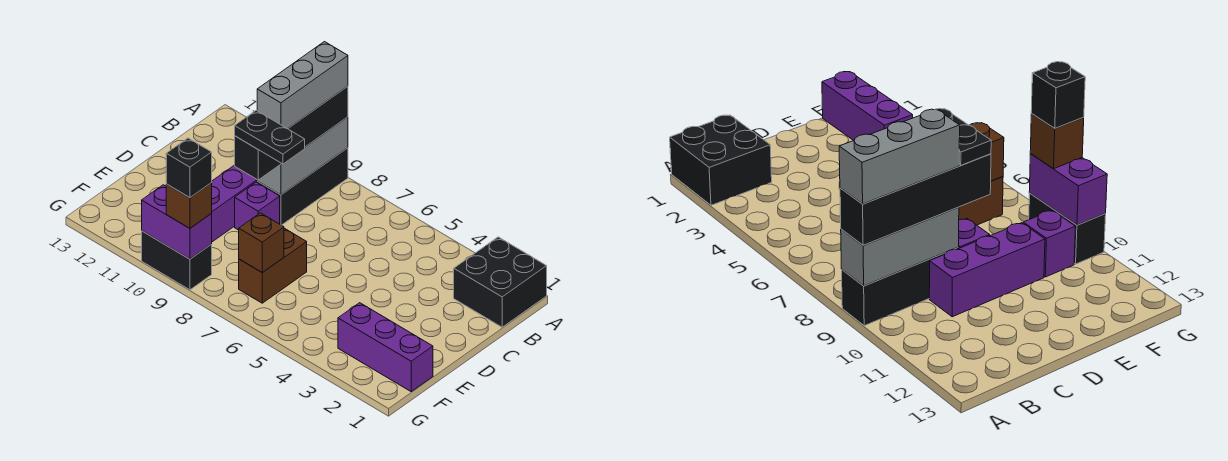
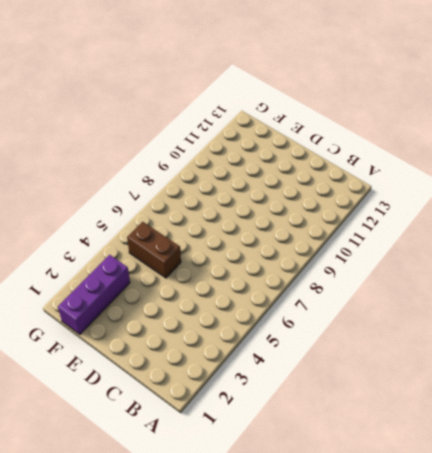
brown brick E5:F5 level 1 -> brown brick E7:F7 level 1
none -> black brick A1:B2 level 1
none -> black brick A9:C9 level 1
none -> purple brick C10:E10 level 1

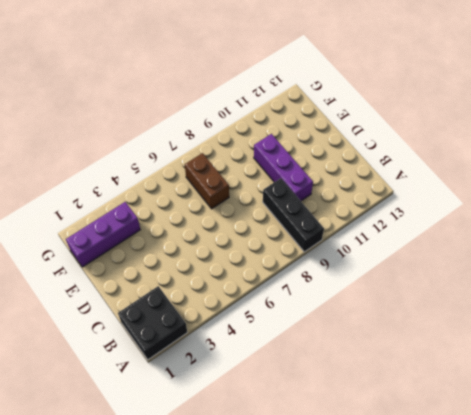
none -> purple brick D9 level 1
none -> purple brick F10 level 1
none -> black brick G9:G10 level 1

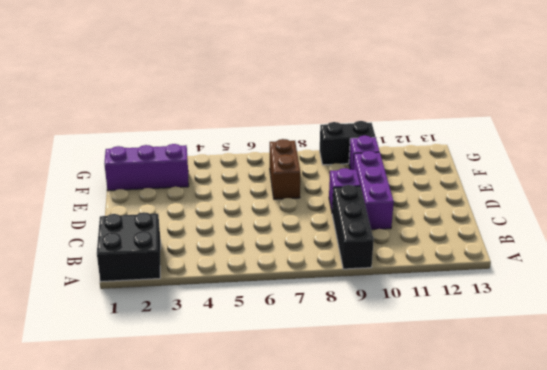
none -> grey brick A9:C9 level 2
none -> brown brick F7 level 2
none -> purple brick G9:G10 level 2

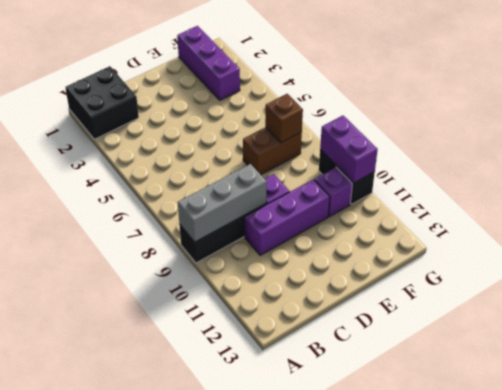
none -> black brick A9:D9 level 3
none -> brown brick G9 level 3
none -> grey brick A9:C9 level 4

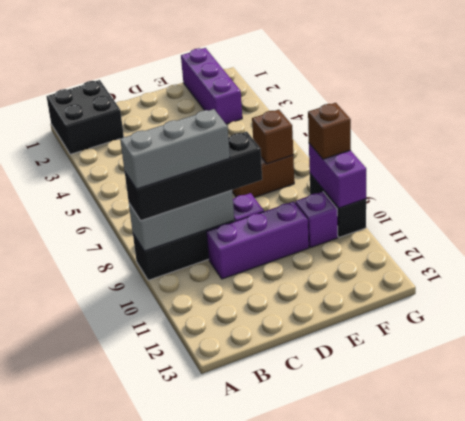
none -> black plate D8:D9 level 4
none -> black brick G9 level 4

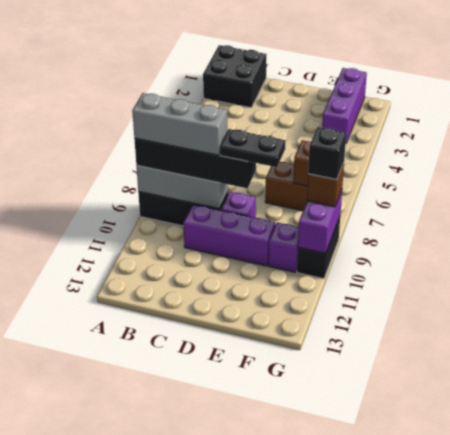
black plate D9:E9 level 4 -> black plate D8:D9 level 4

